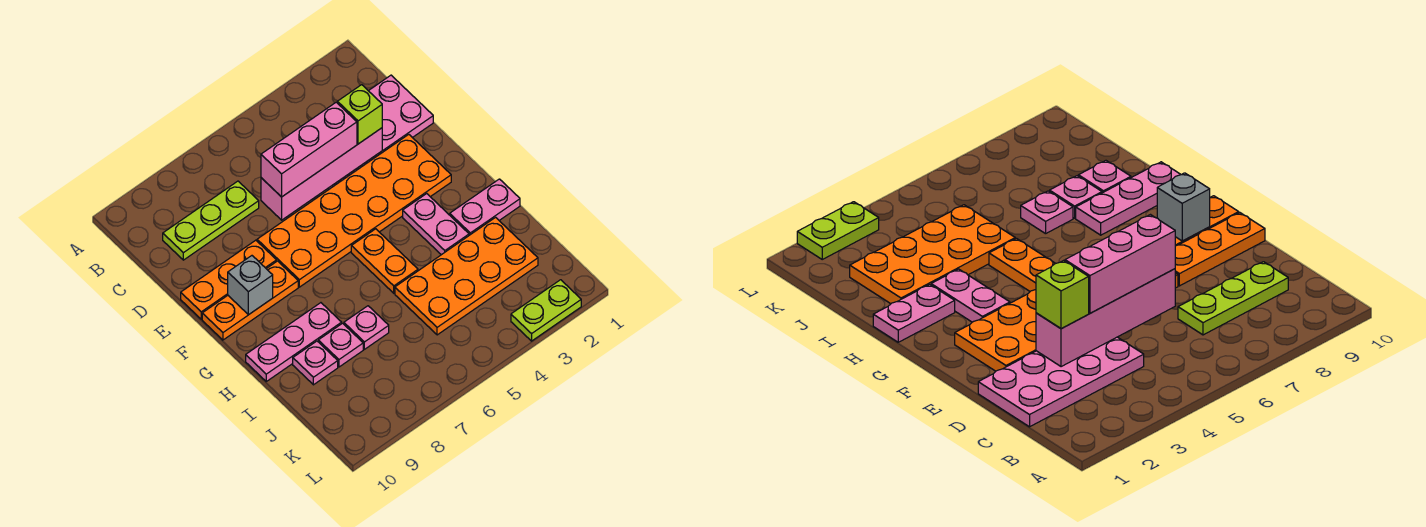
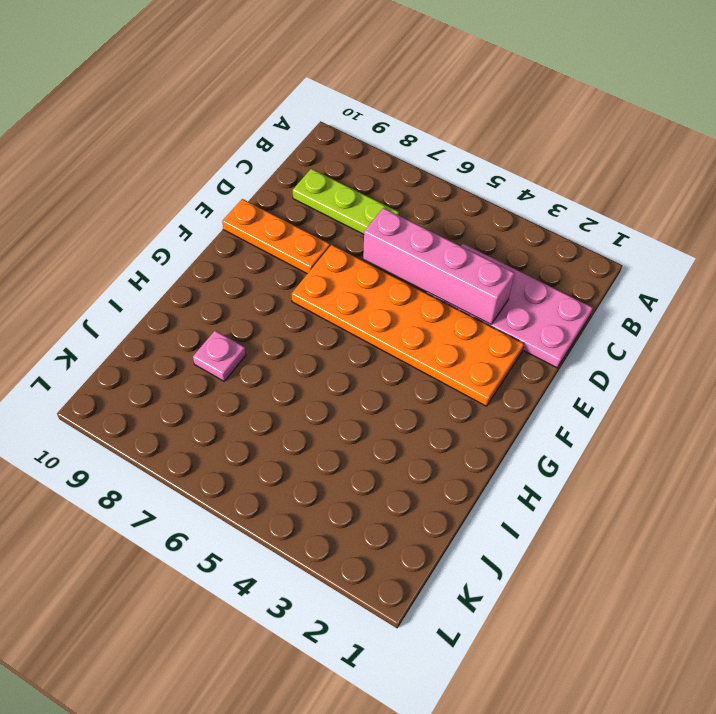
none -> orange plate F8:F10 level 1
none -> pink plate G3:H3 level 1
none -> orange plate G5:H5 level 1

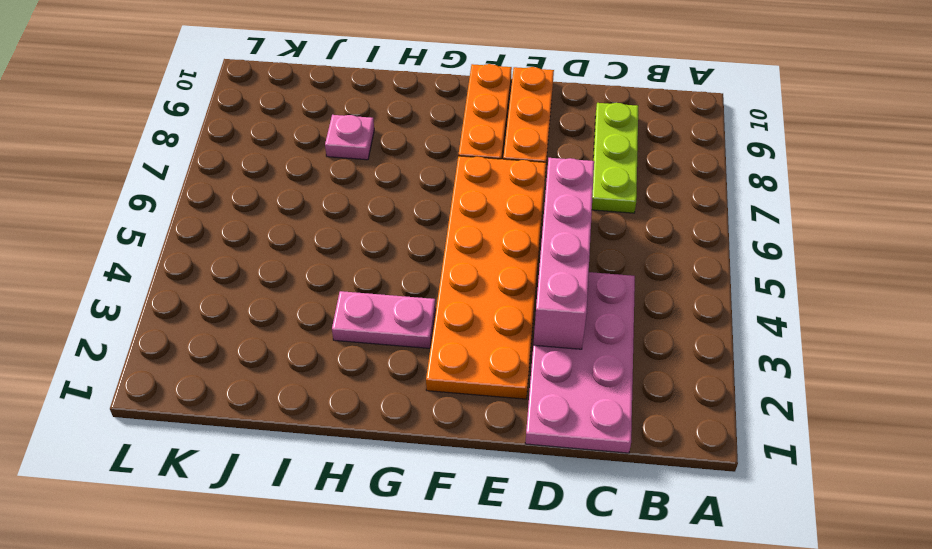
none -> orange plate G5:H5 level 1
none -> pink plate H1:H2 level 1
none -> pink plate H8:H10 level 1

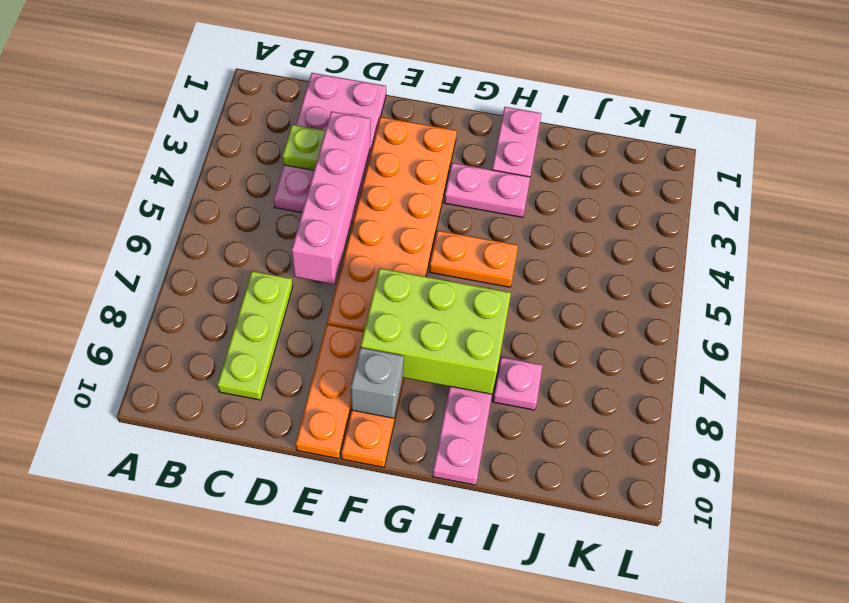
lime plate C3 level 2 -> none
lime brick F7:H8 level 2 -> none
none -> orange plate I2:J5 level 1
none -> pink plate I7 level 1
none -> pink plate I9 level 1

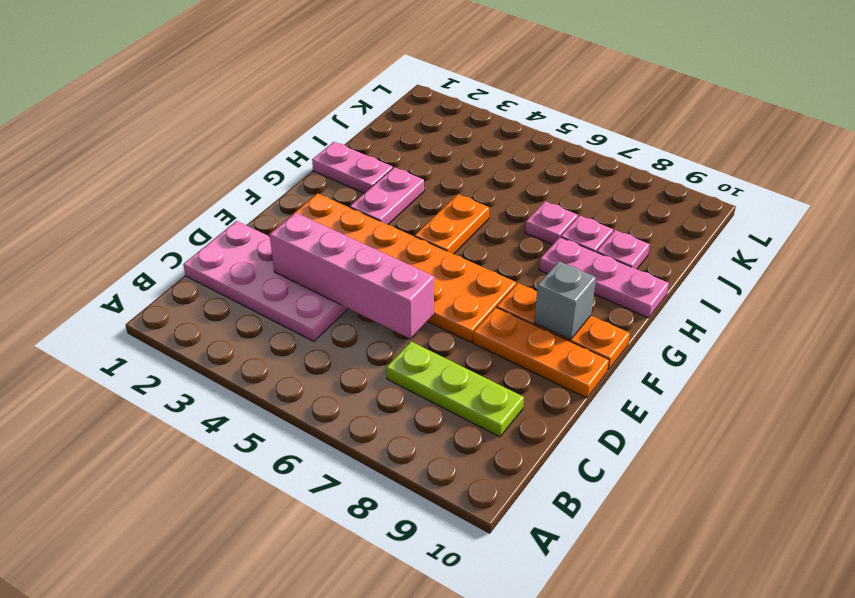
none -> orange plate I2:J5 level 1
none -> lime plate L2:L3 level 1
none -> lime brick D3 level 3

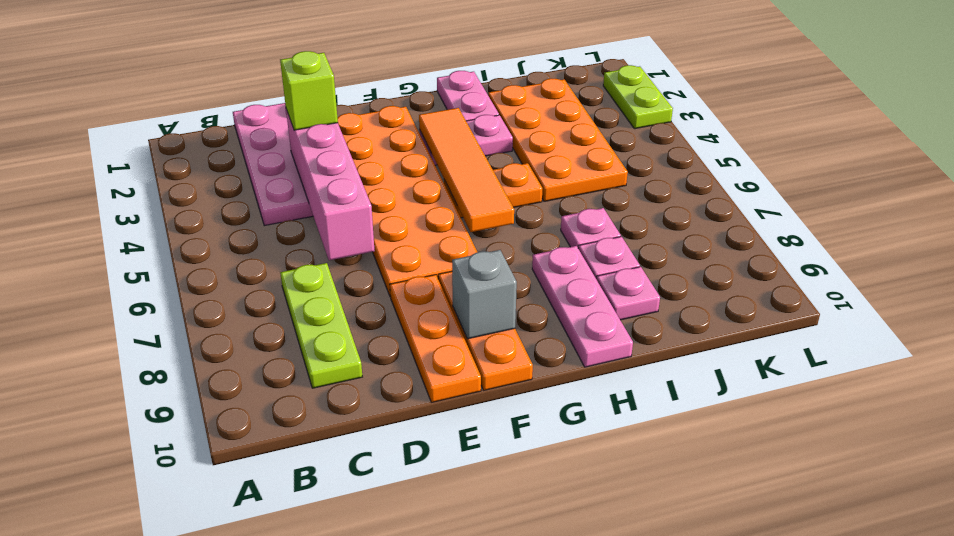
orange tile G3:G6 level 2 -> none
none -> pink brick D4:D6 level 3

